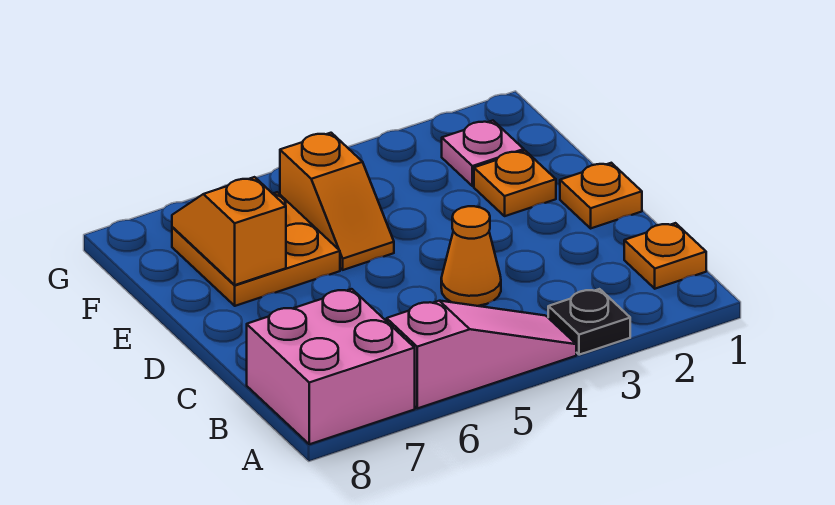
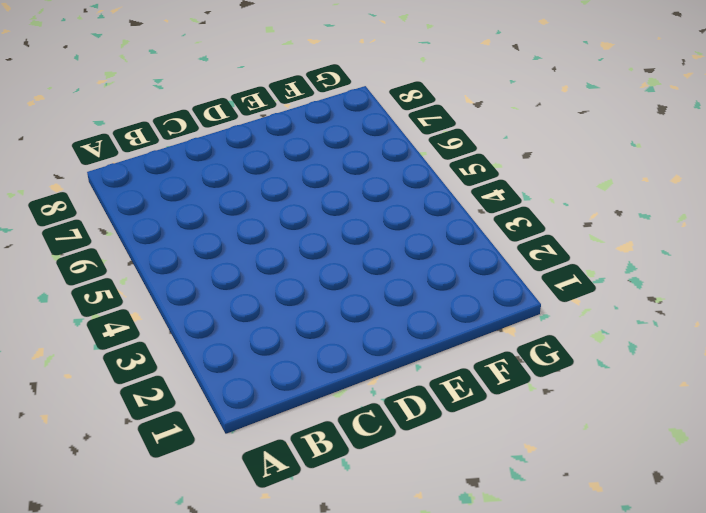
none -> black plate A3 level 1
none -> pink slope A4:A6 level 1 top 6

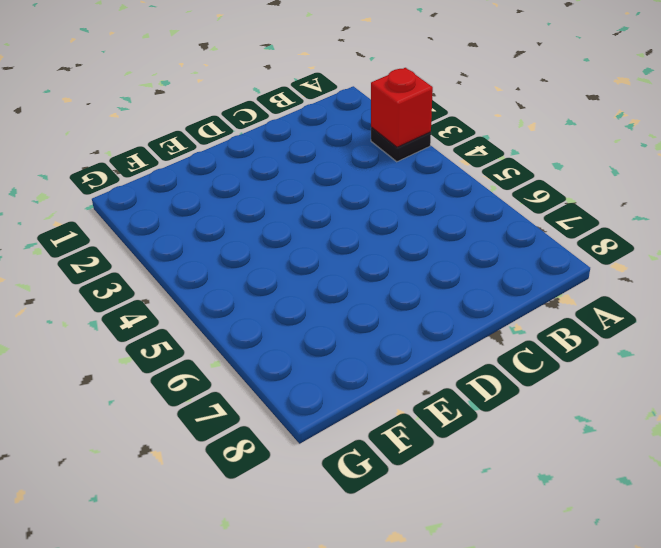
red brick A3 level 2 -> none
none -> pink slope A4:A6 level 1 top 6
none -> pink brick A7:B8 level 1

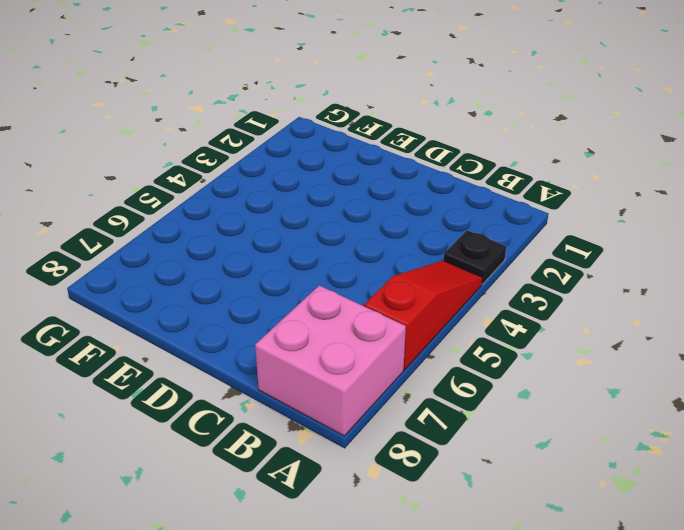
red slope A4:A6 level 1 top 6 -> pink slope A4:A6 level 1 top 6
none -> orange plate B1 level 1
none -> orange cone C4 level 1

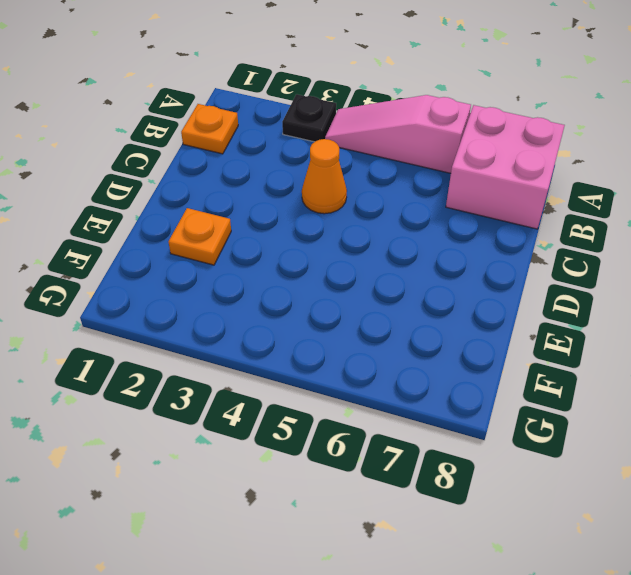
none -> orange plate D1 level 1
none -> orange slope E5:F5 level 1 top F

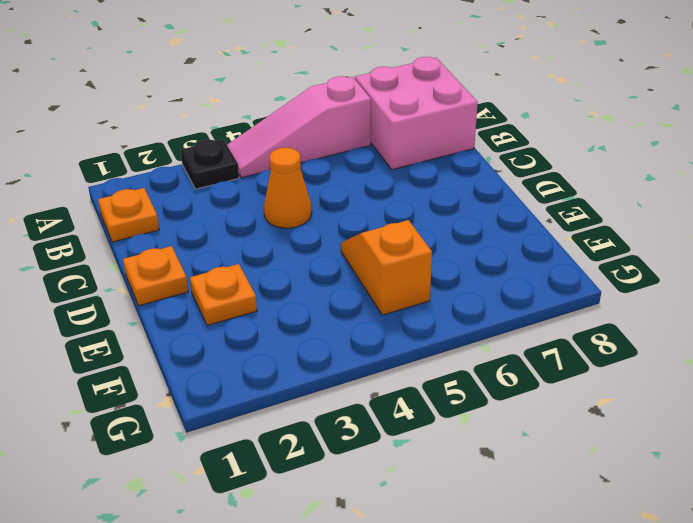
none -> orange plate E6:F7 level 1
none -> pink plate F2 level 1

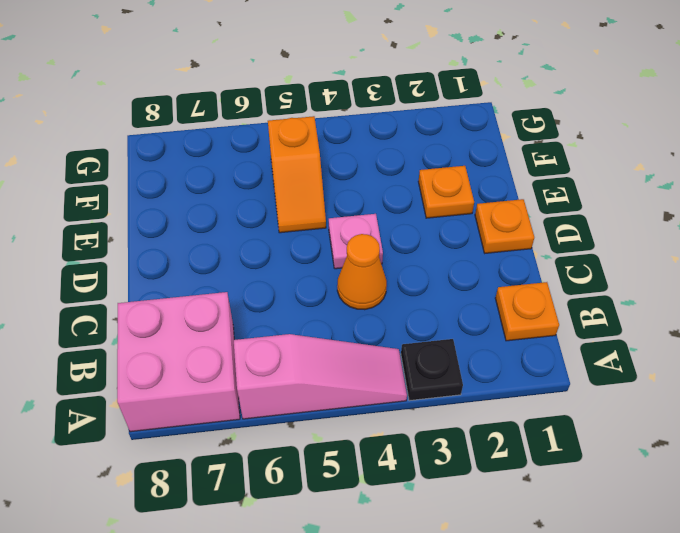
pink plate D4 level 1 -> pink plate F2 level 1
none -> orange plate E6:F7 level 1
none -> orange slope E7:F7 level 2 top E

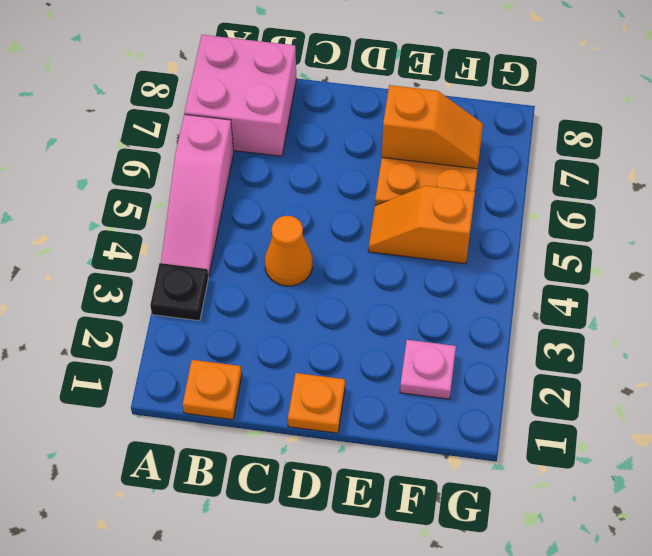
none -> orange plate E2 level 1

